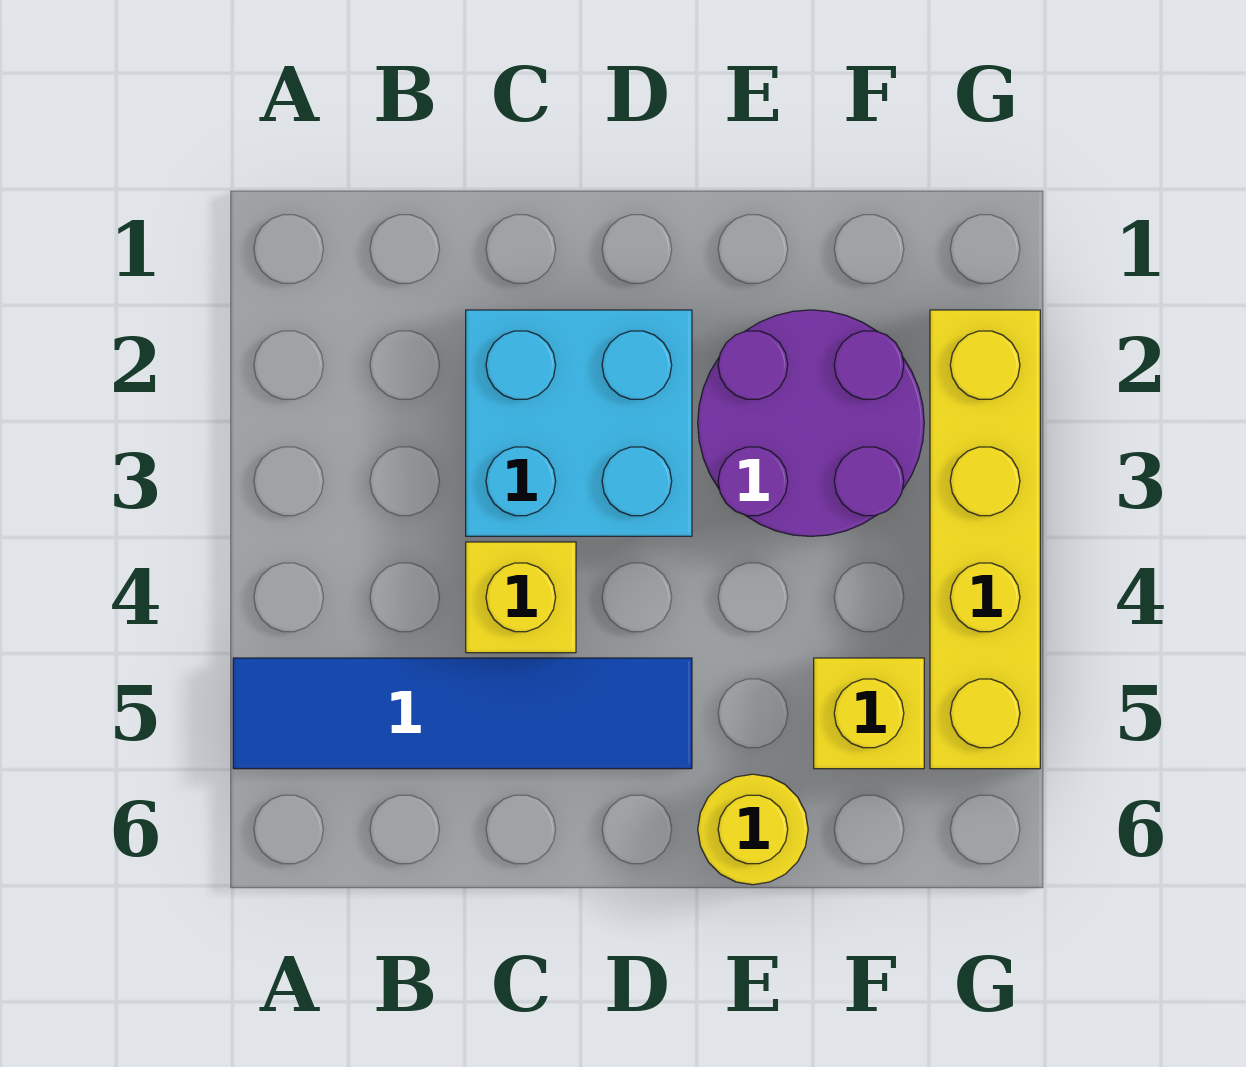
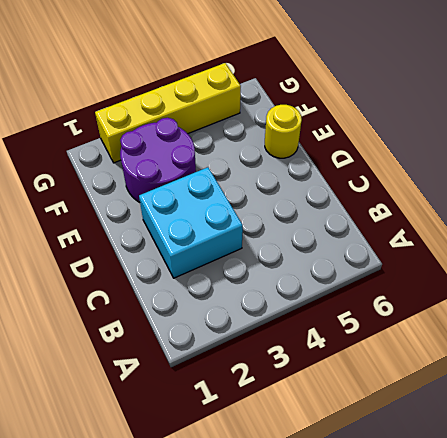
none -> blue tile A5:D5 level 1
none -> yellow brick C4 level 1

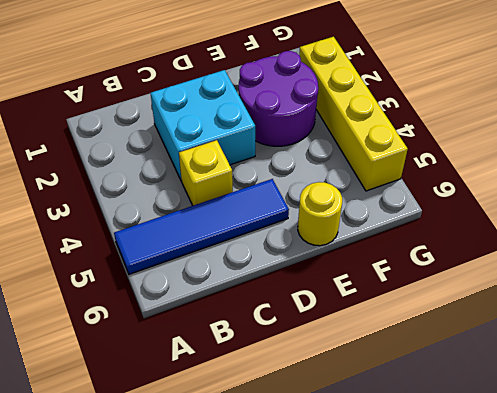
none -> yellow brick F5 level 1

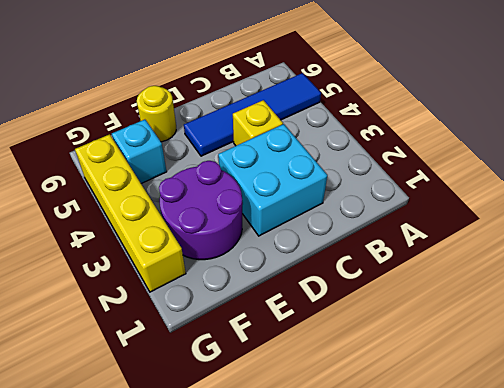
cyan brick F5 level 1 -> yellow brick F5 level 1

